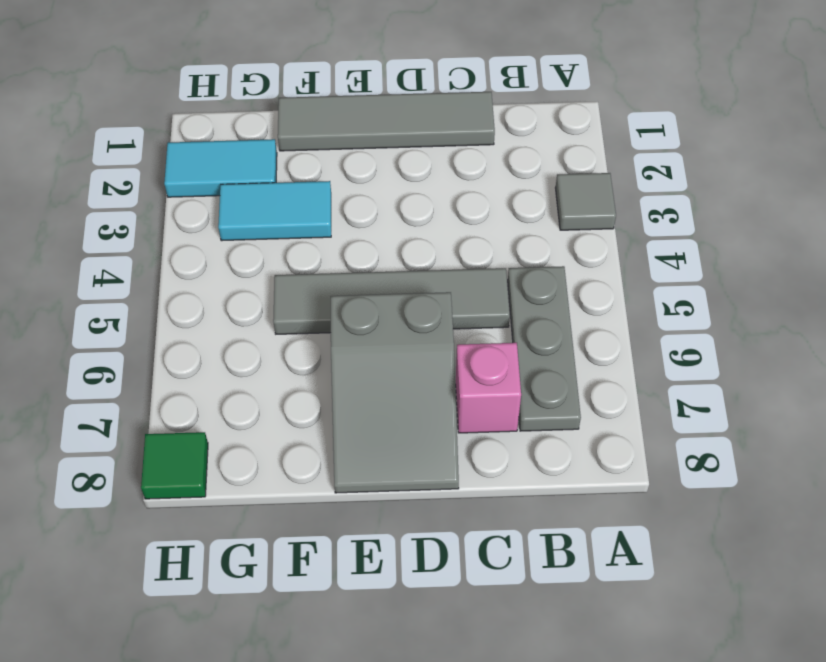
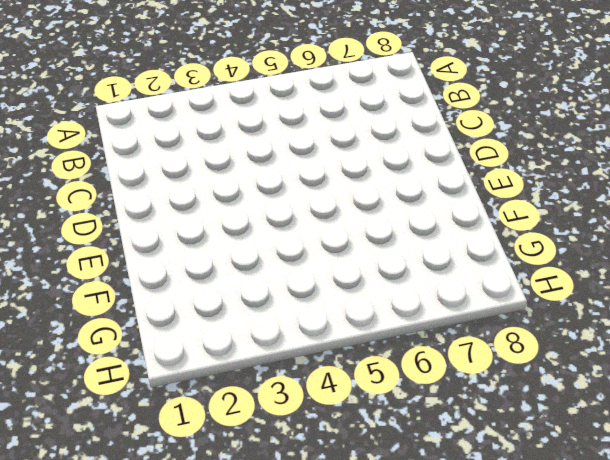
none -> grey tile A3 level 1
none -> grey plate B5:B7 level 1

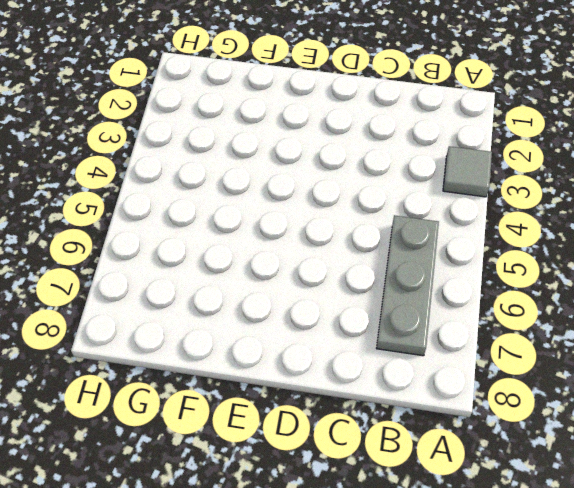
none -> grey tile C1:F1 level 1
none -> grey tile C5:F5 level 1

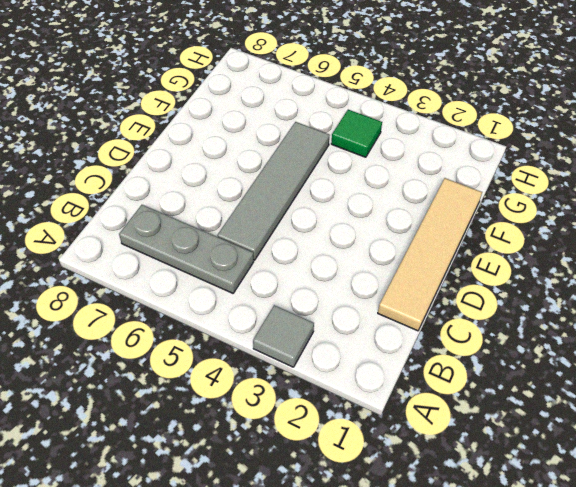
tan tile C1:F1 level 1 -> grey tile C1:F1 level 1
green tile G4 level 1 -> green tile H8 level 1
none -> pink brick C7 level 1
none -> grey slope D6:E8 level 1 top 6

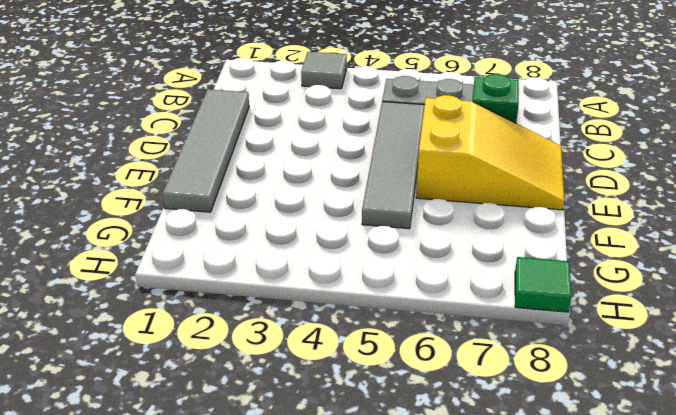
green brick C7 level 1 -> pink brick C7 level 1
yellow slope D6:E8 level 1 top 6 -> grey slope D6:E8 level 1 top 6
none -> cyan tile F3:G3 level 1
none -> cyan tile G2:H2 level 1

